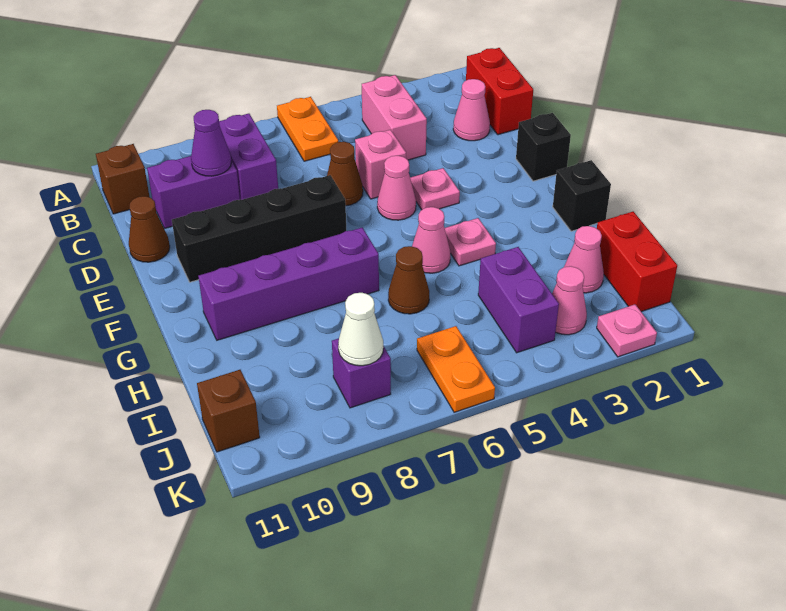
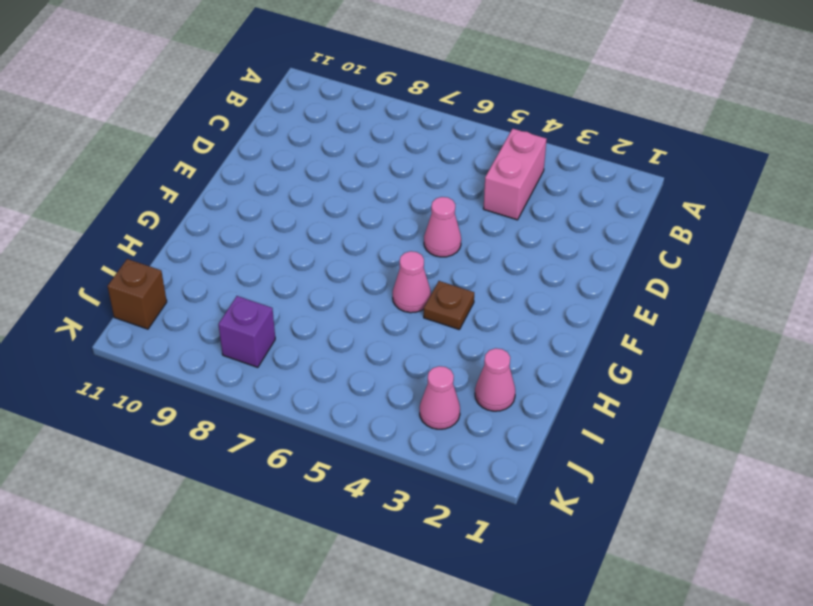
brown plate G4 level 1 -> pink plate G4 level 1
none -> orange plate A6:B6 level 1
none -> red brick B1:C1 level 1
none -> purple brick B8:C8 level 1

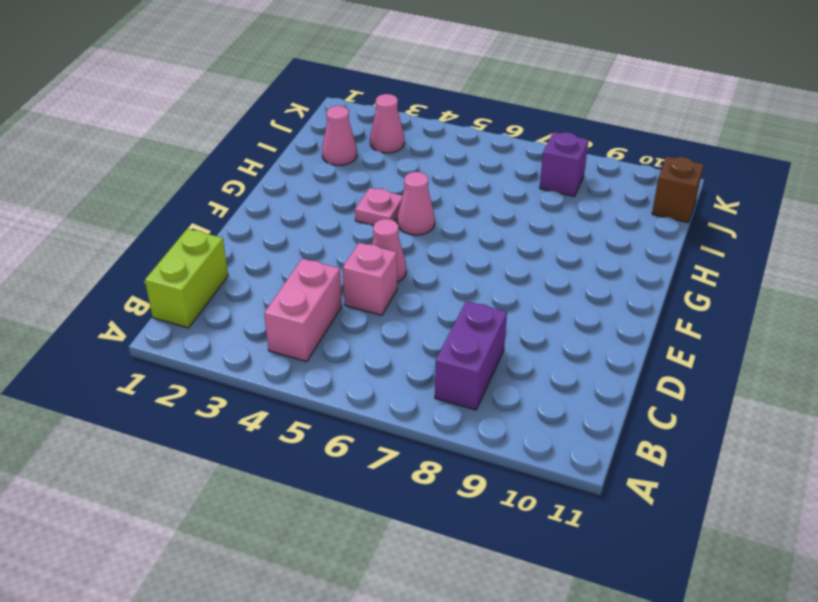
lime brick B1:C1 level 1 -> red brick B1:C1 level 1
none -> orange plate A6:B6 level 1
none -> brown brick B11 level 1
none -> pink cone C2 level 1

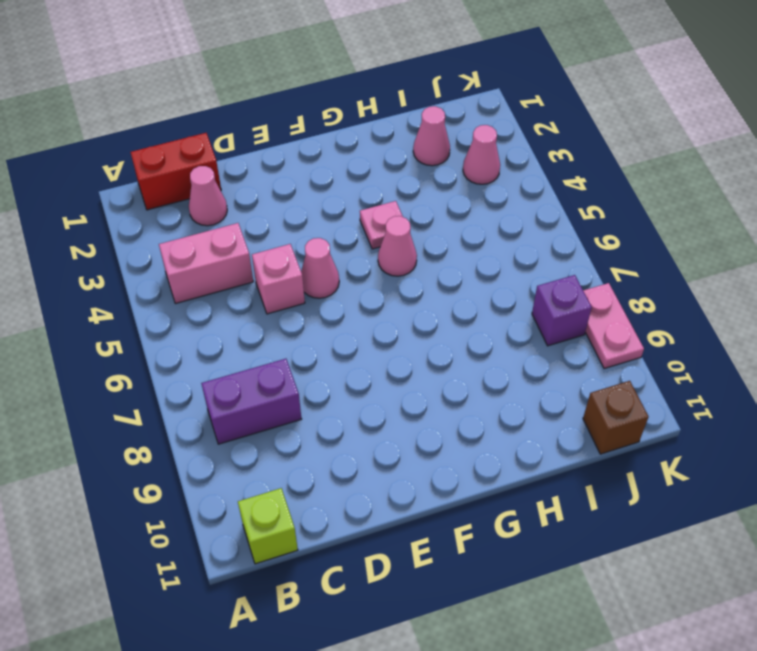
lime brick B11 level 1 -> brown brick B11 level 1
pink plate K8:K9 level 1 -> none
none -> orange plate A6:B6 level 1
none -> purple brick C9:C10 level 1
none -> brown cone D6 level 1

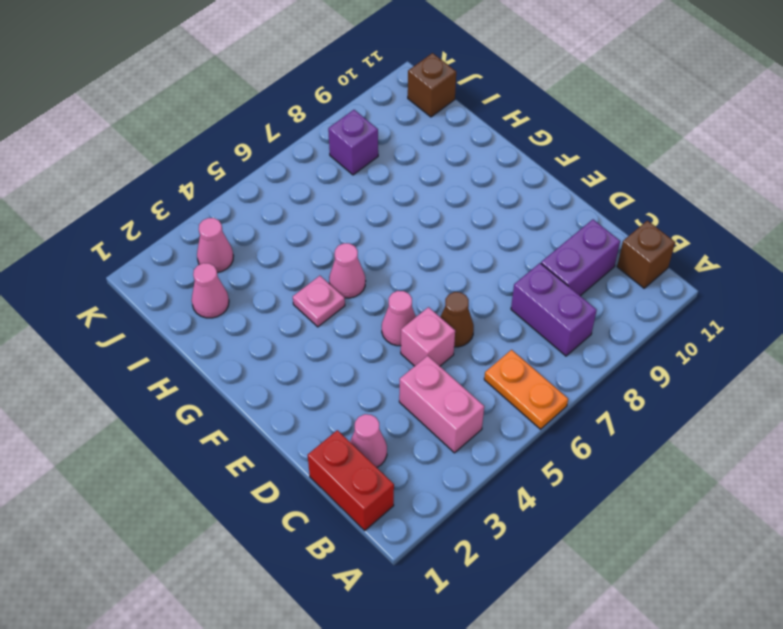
none -> brown cone D11 level 1
none -> black brick E1 level 1
none -> pink plate E4 level 1

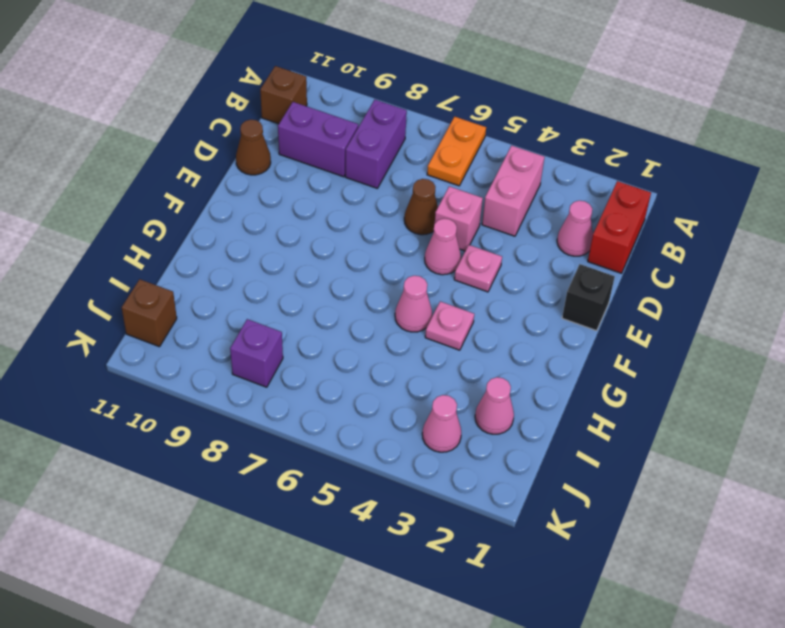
none -> black brick E7:E10 level 1
none -> black brick G1 level 1
none -> purple brick G7:G10 level 1

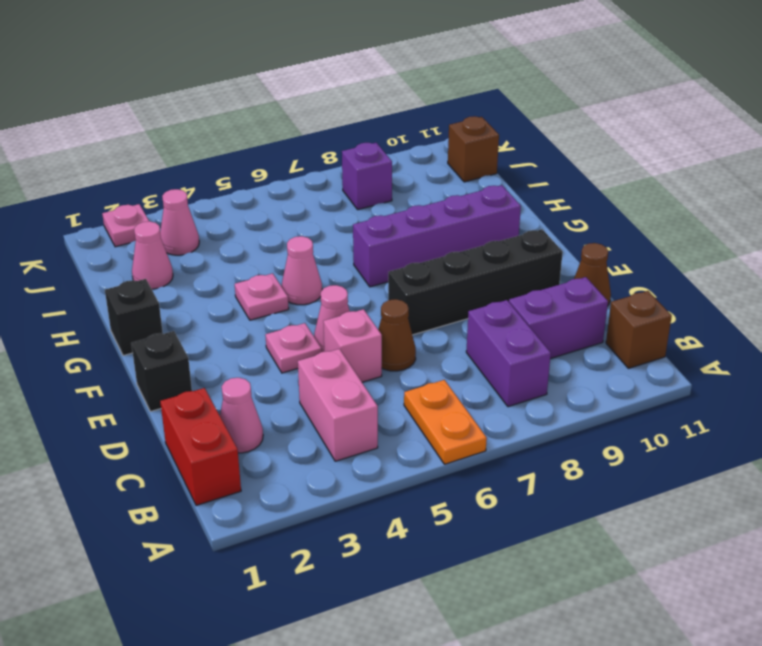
none -> brown cone H6 level 1
none -> red brick I1:J1 level 1
none -> purple brick I4:J4 level 1

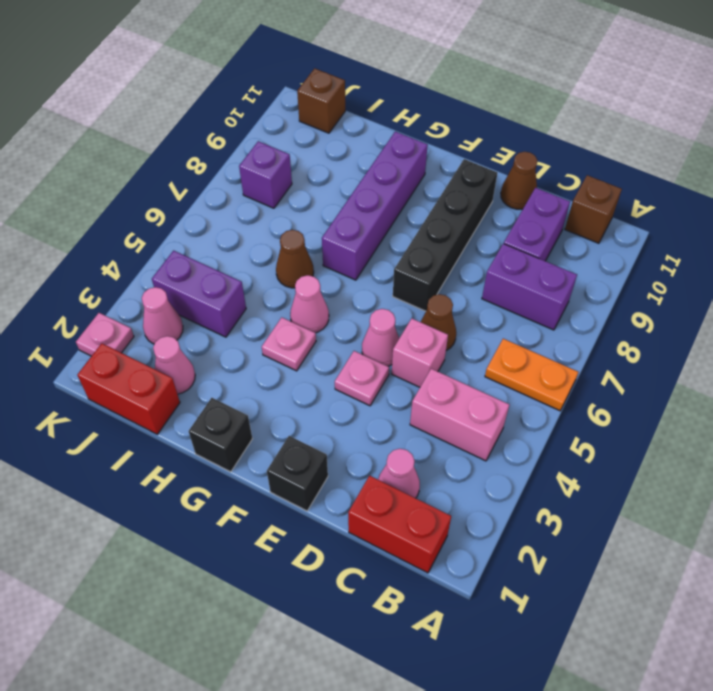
none -> orange plate J6:K6 level 1
none -> purple cone C9 level 2
none -> white cone J8 level 2

